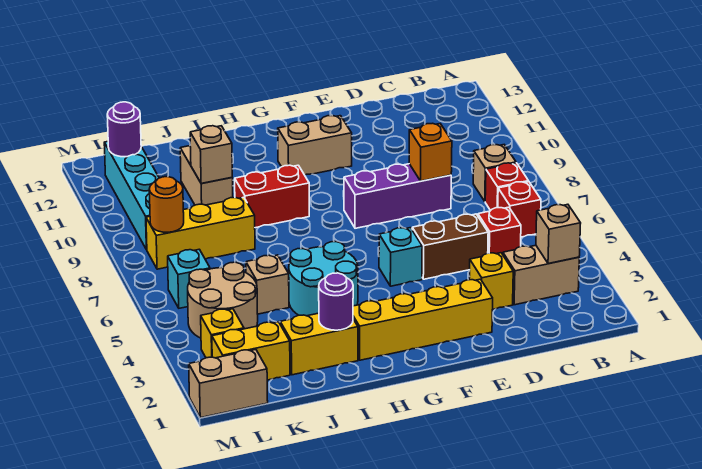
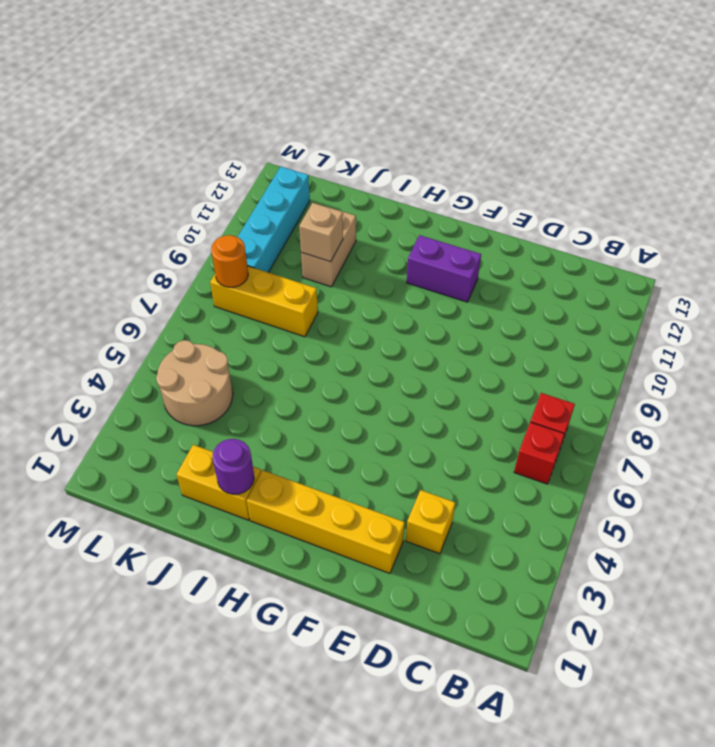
purple brick F11:G11 level 1 -> tan brick F11:G11 level 1
none -> tan brick B3:C3 level 1
none -> tan brick B8 level 1
none -> red brick C5 level 1

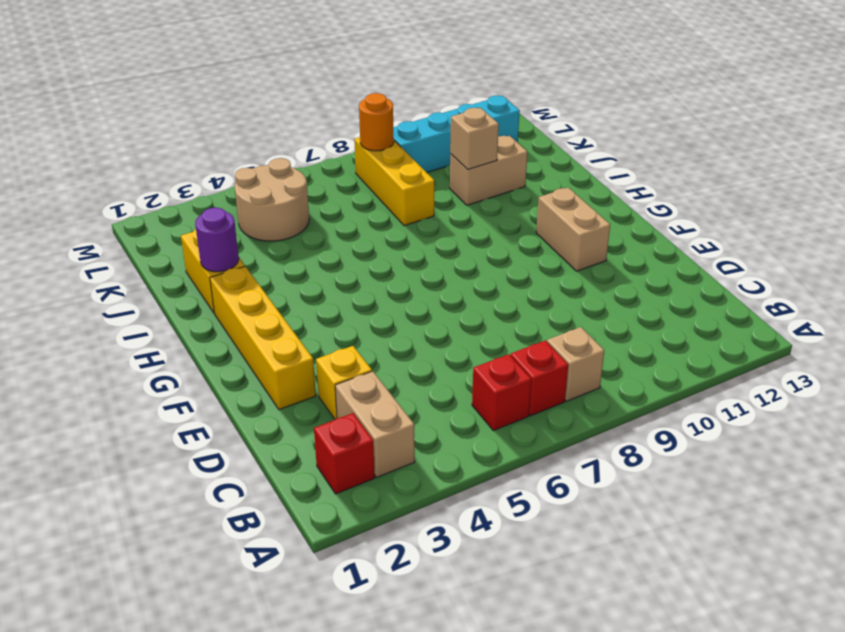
red brick B2 level 1 -> red brick C5 level 1
none -> brown brick D5:E5 level 1
none -> purple brick D8:F8 level 1
none -> cyan brick F5 level 1

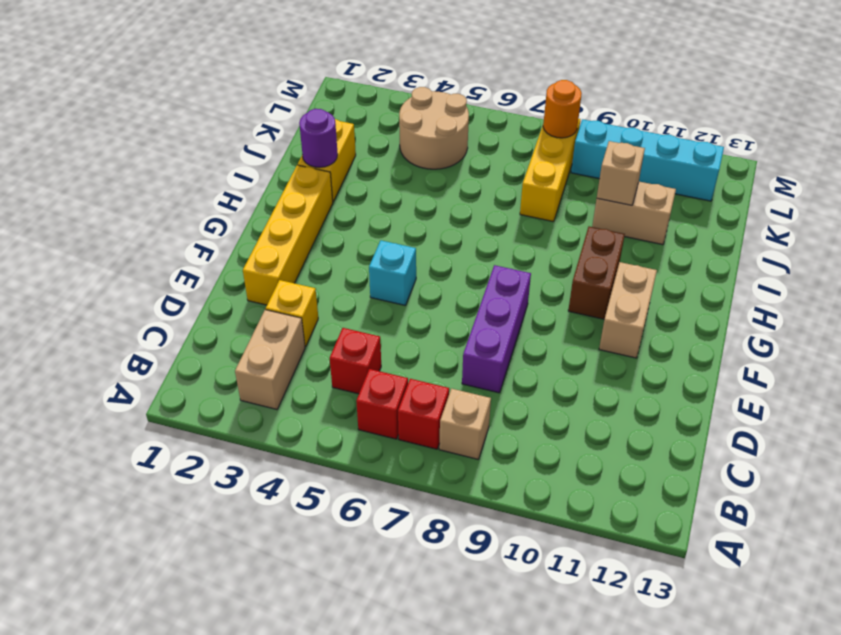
brown brick G10:H10 level 1 -> brown brick D5:E5 level 1
none -> cyan round brick H4:I5 level 1
none -> red brick H9:I9 level 1
none -> tan brick J5 level 1

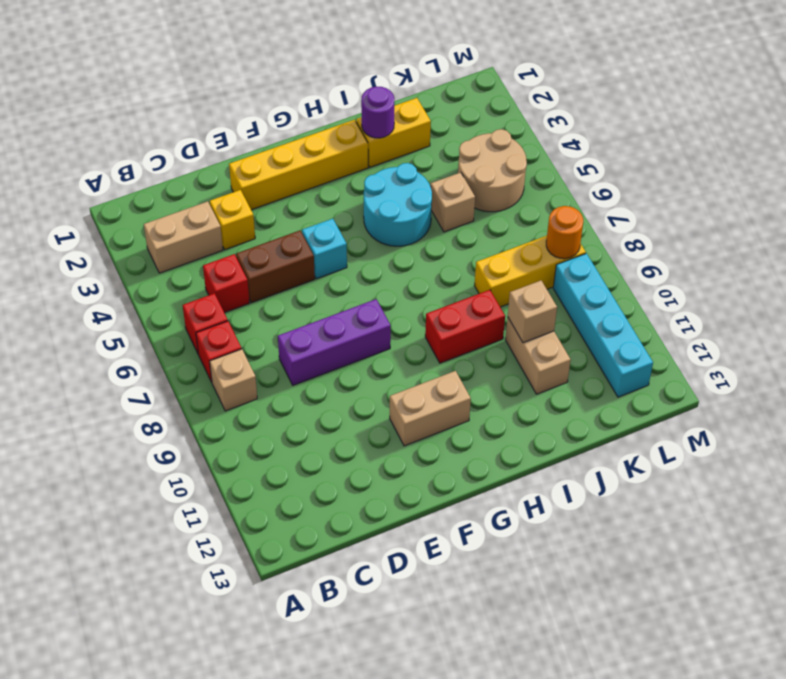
none -> yellow brick K2:L2 level 1
none -> tan brick L1:M1 level 1
none -> yellow brick L3 level 1

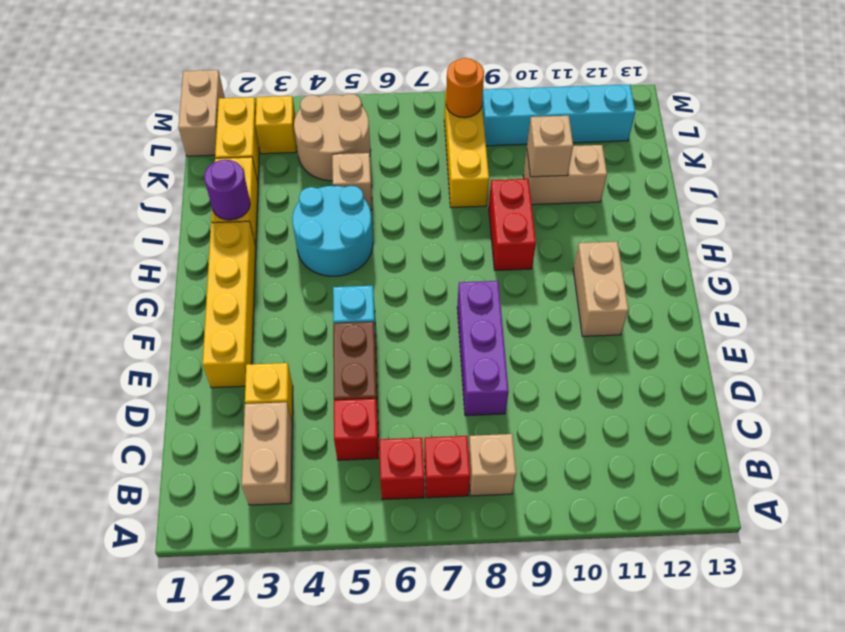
none -> cyan brick L6 level 1
none -> tan brick B3 level 2
none -> orange brick D8 level 2

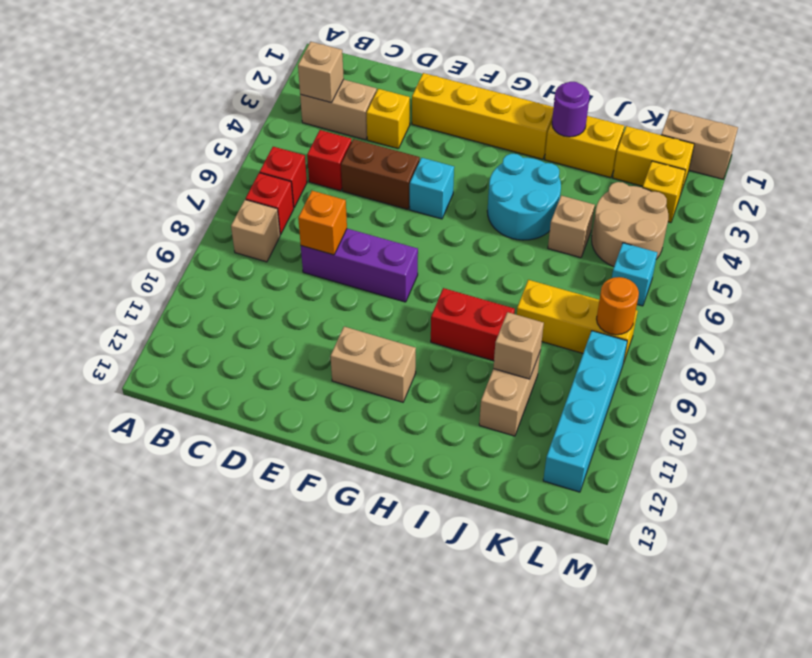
none -> purple round brick L12 level 2

